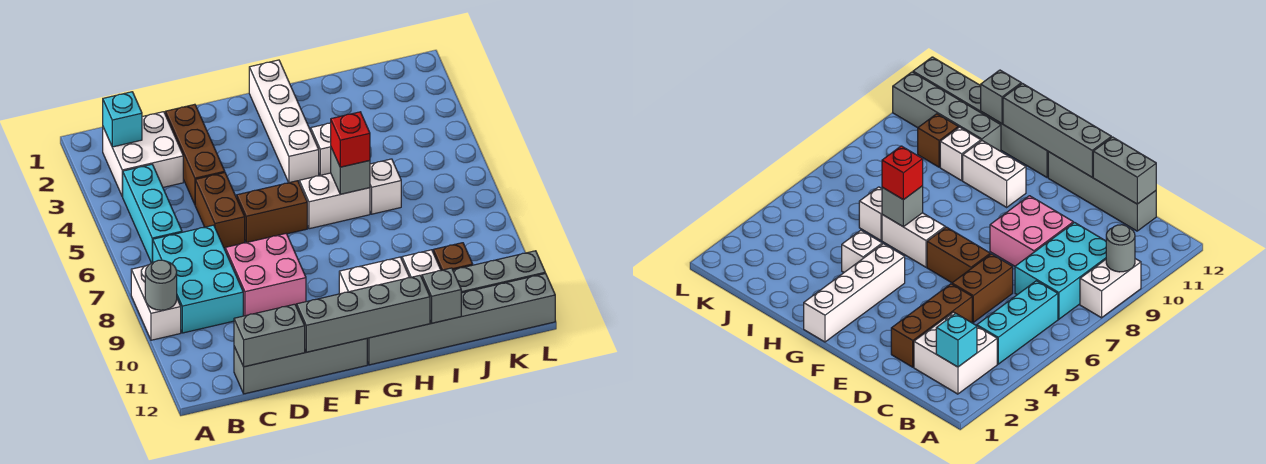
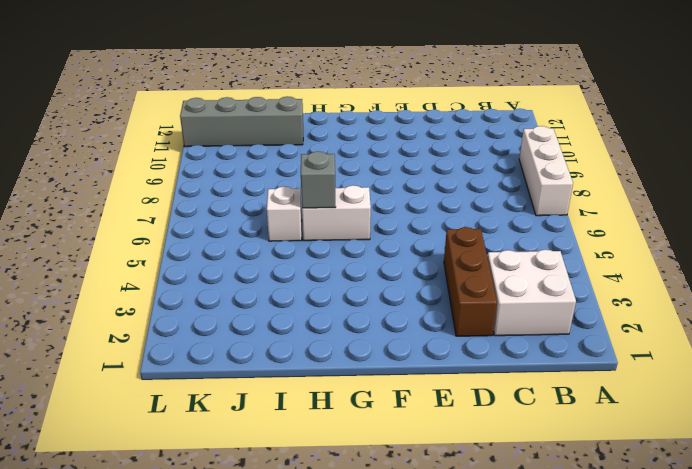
white brick A7:A9 level 1 -> white brick A8:A9 level 1
none -> cyan brick B4:B6 level 1
none -> cyan brick B7:C9 level 1
none -> grey brick C12:F12 level 1

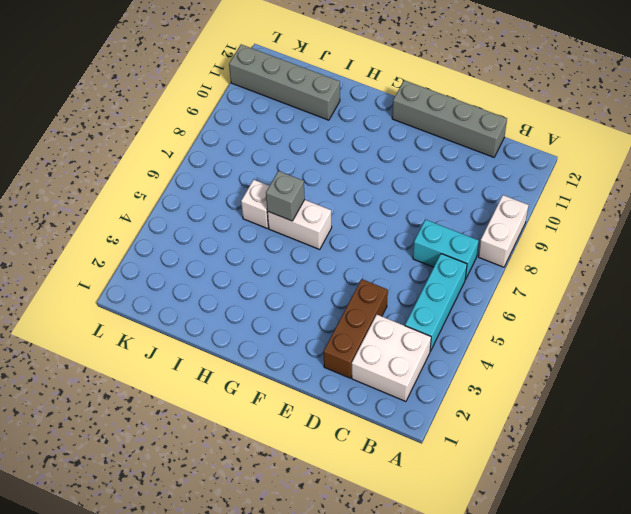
cyan brick B7:C7 level 1 -> cyan brick B7:C9 level 1
none -> brown brick D5:D6 level 1
none -> pink brick D8:E9 level 1
none -> brown brick E6:F6 level 1

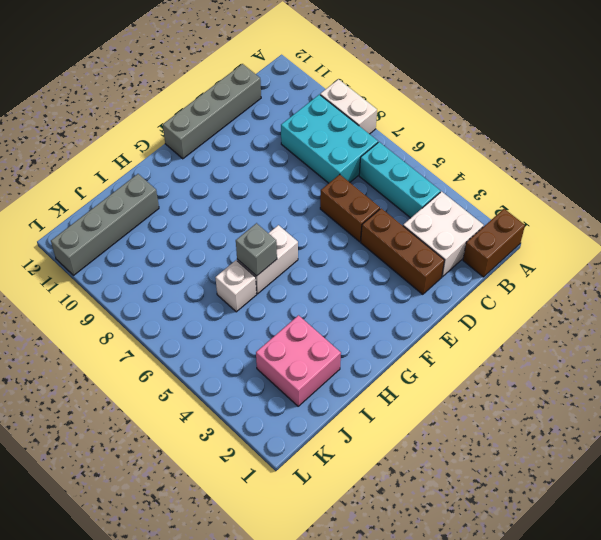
brown brick A1:B1 level 1 -> brown brick E6:F6 level 1
pink brick I2:J3 level 1 -> pink brick D8:E9 level 1
none -> white brick G1:G4 level 1
none -> white brick G10:H10 level 1
none -> grey brick G12:L12 level 1

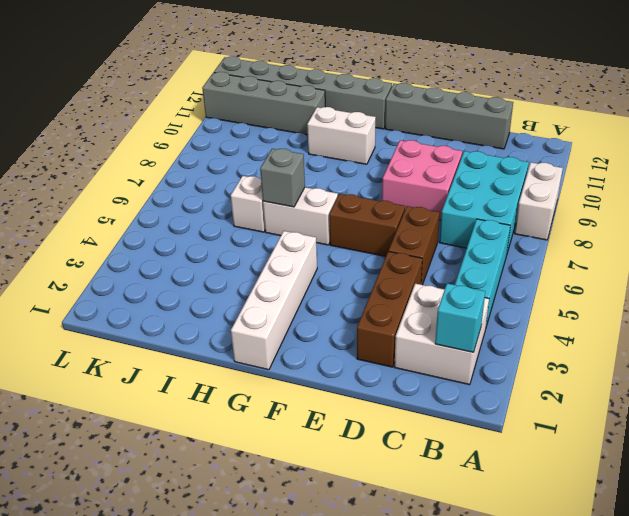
none -> white brick H4 level 1
none -> white brick I10 level 1
none -> brown brick J10 level 1

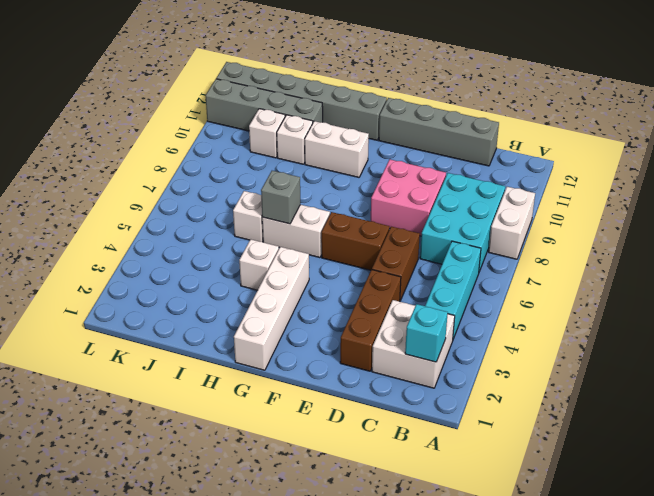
white brick J10 level 1 -> brown brick J10 level 1
none -> grey round brick A9 level 2
none -> grey brick C12:D12 level 2
none -> grey brick E12:H12 level 2

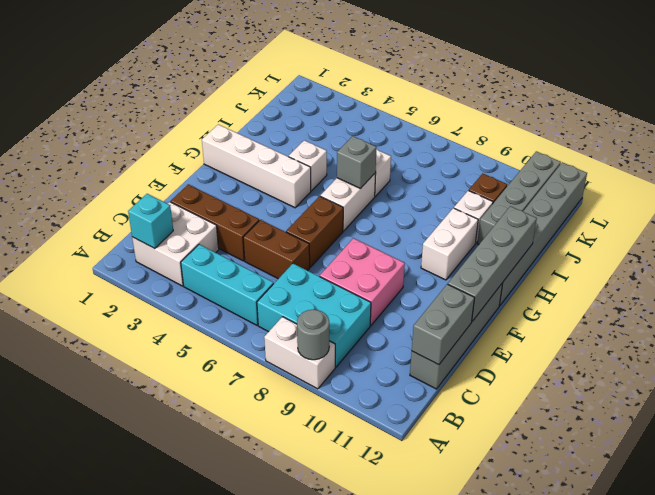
none -> grey brick I12 level 2
none -> red brick H6 level 3

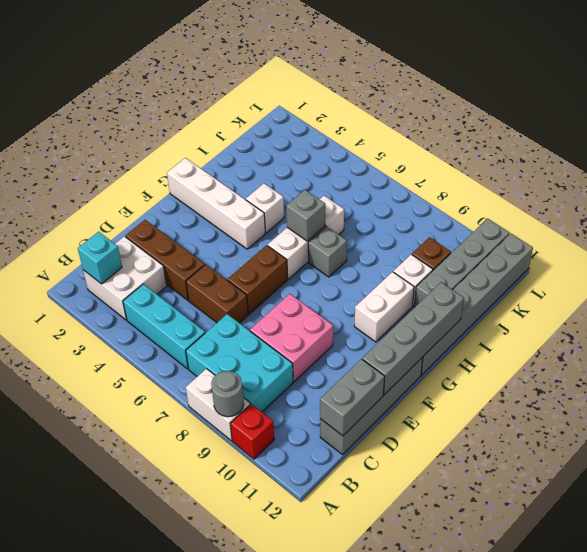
red brick A10 level 1 -> red brick H6 level 3
grey brick H7 level 1 -> grey brick I12 level 2

